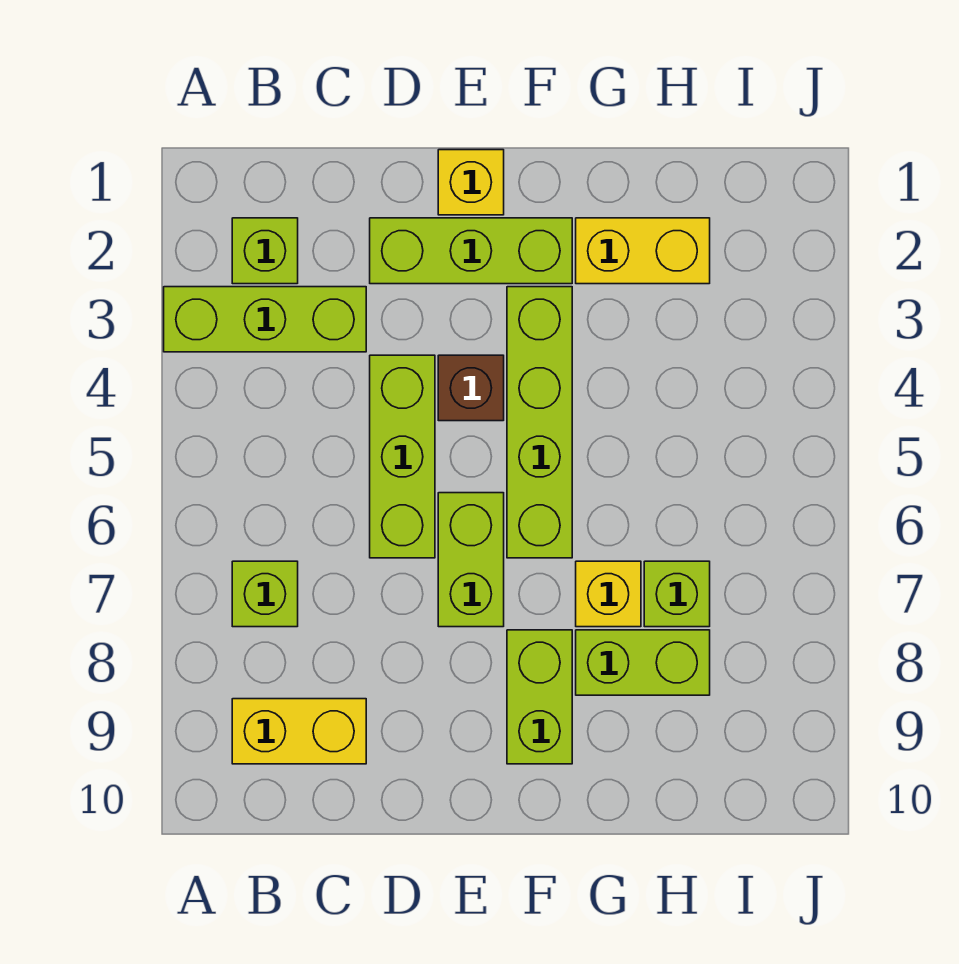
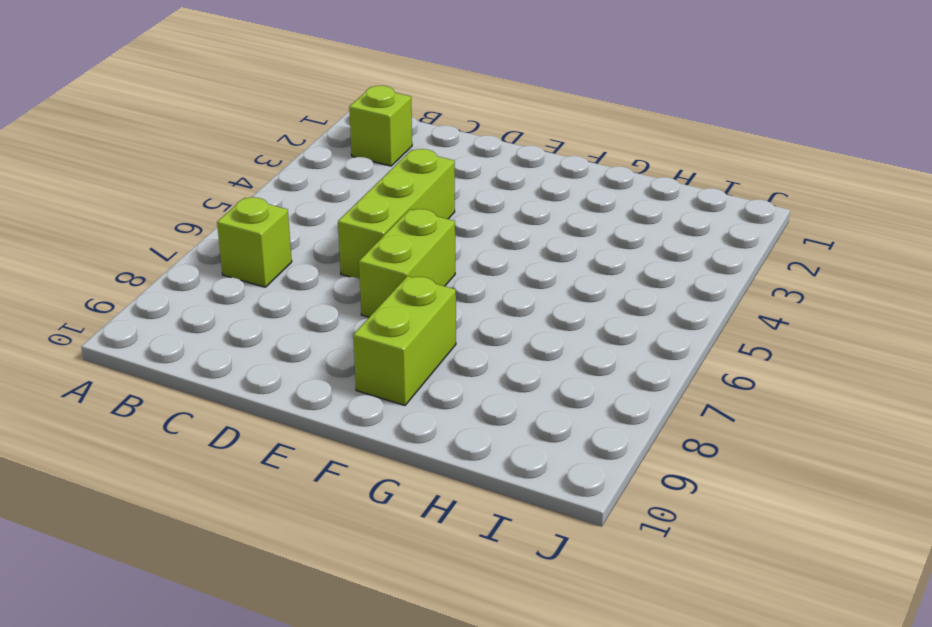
none -> lime brick A3:C3 level 1
none -> yellow brick B9:C9 level 1
none -> lime brick D2:F2 level 1

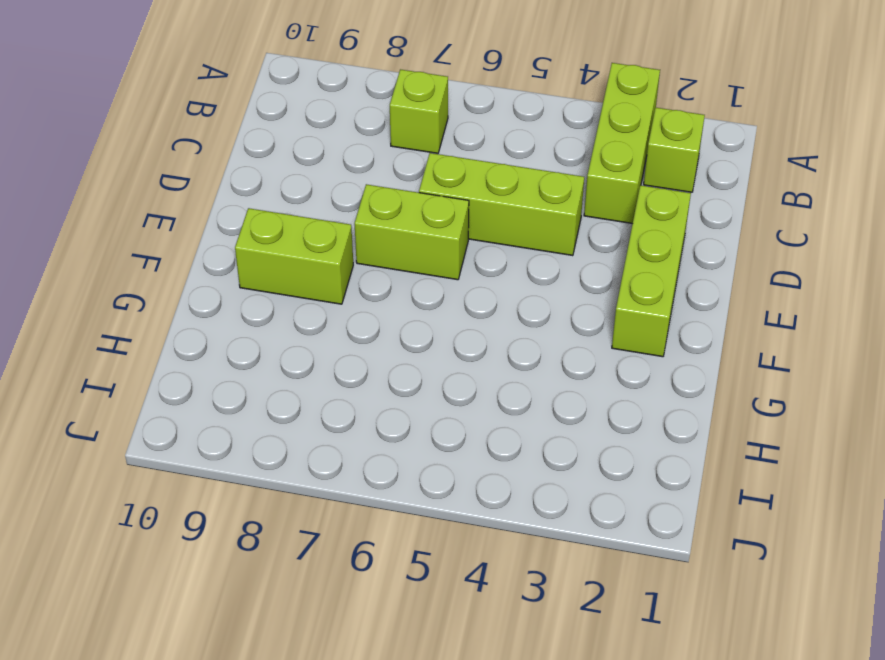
none -> yellow brick B9:C9 level 1
none -> yellow brick E1 level 1
none -> brown brick E4 level 1

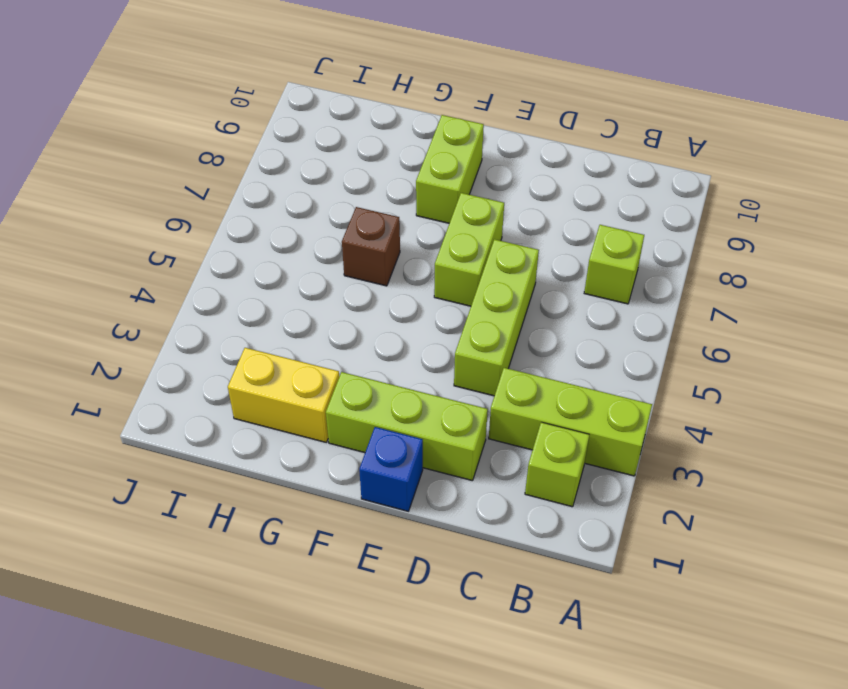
blue brick E1 level 1 -> yellow brick E1 level 1
brown brick G6 level 1 -> brown brick E4 level 1
none -> yellow brick B9:C9 level 1
none -> lime brick F3:F6 level 1
none -> yellow brick G7 level 1

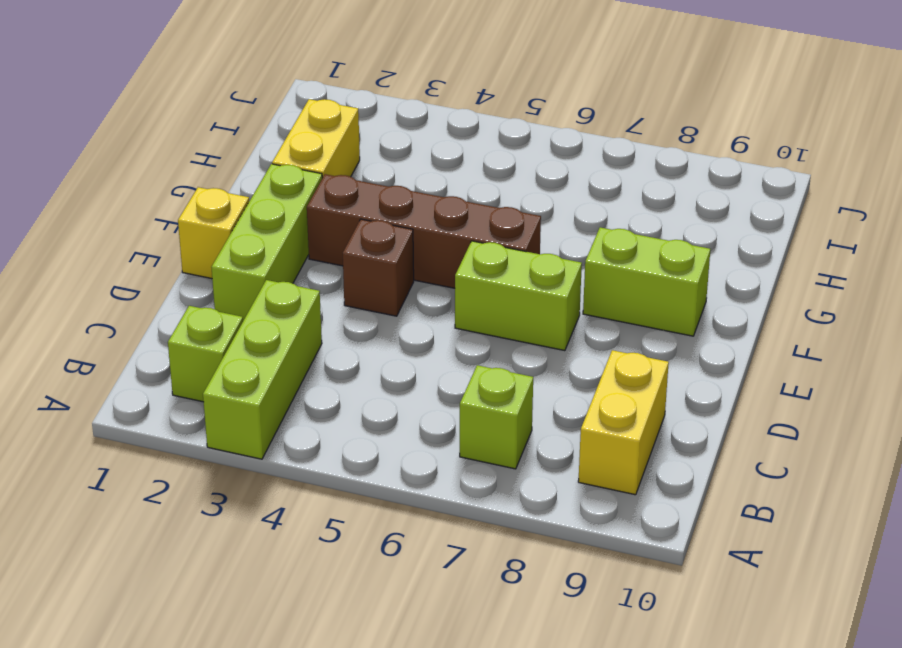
brown brick F3:F6 level 1 -> lime brick F3:F6 level 1
none -> lime brick D4:D6 level 1
none -> yellow brick G7 level 1
none -> lime brick G8:H8 level 1

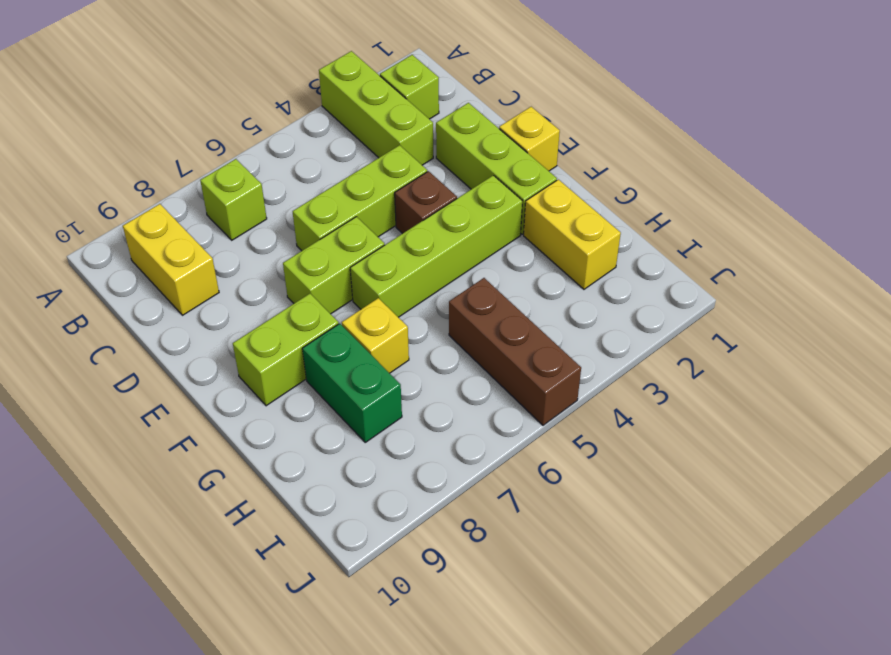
green brick G8:H8 level 1 -> lime brick G8:H8 level 1
brown brick H5:J5 level 1 -> none
none -> lime brick H7 level 1

